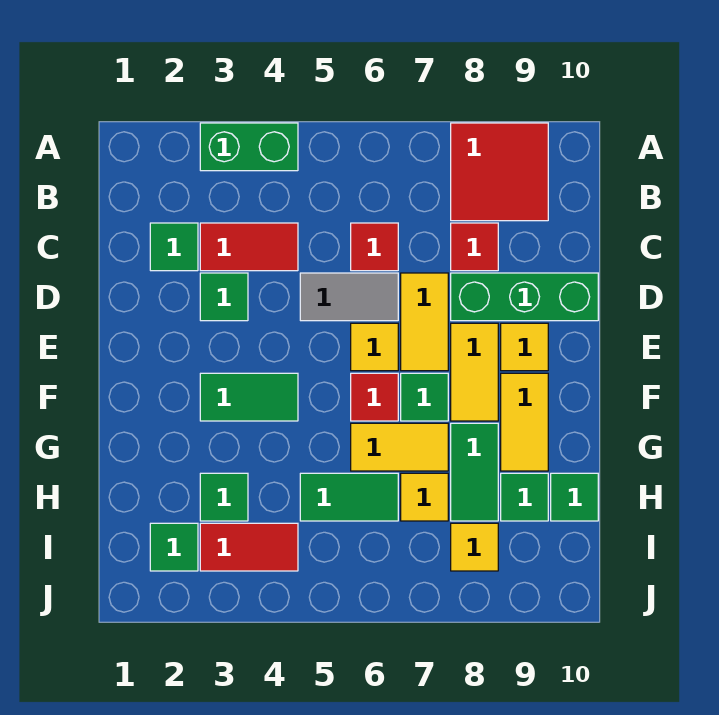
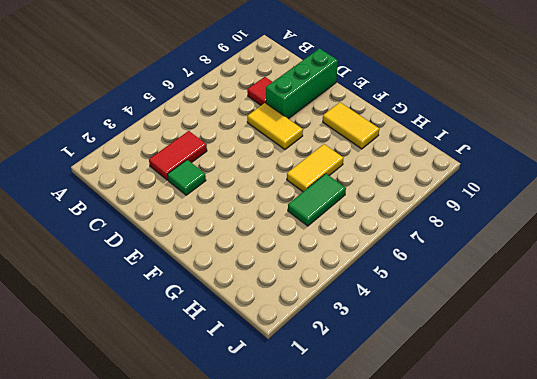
none -> green brick A3:A4 level 1
none -> red tile A8:B9 level 1
none -> green tile C2 level 1

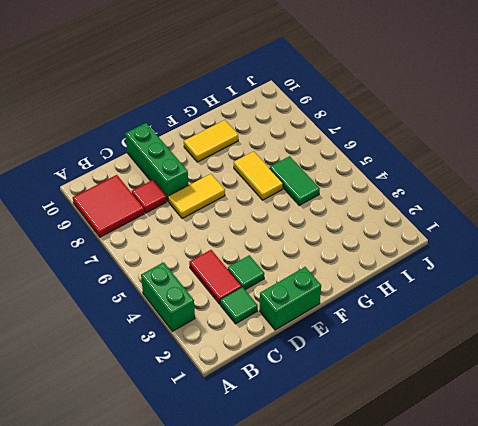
green brick D1:E1 level 1 -> none
none -> red tile C6 level 1
none -> grey tile D5:D6 level 1
none -> yellow tile E6 level 1

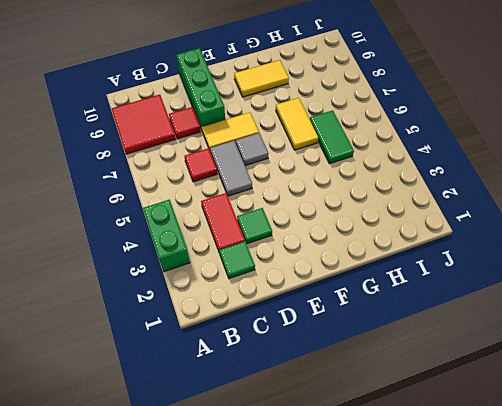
grey tile E6 level 1 -> yellow tile E6 level 1
none -> yellow tile E8:F8 level 1
none -> yellow tile E9 level 1
none -> green tile F3:F4 level 1

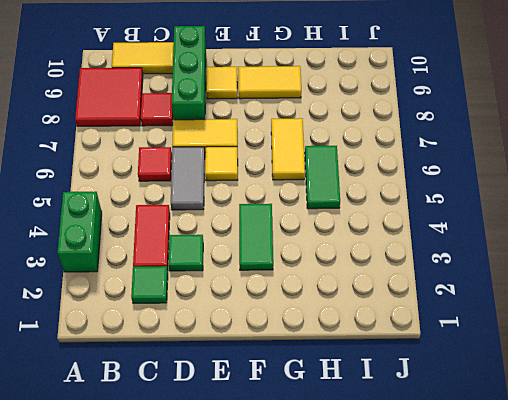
yellow tile B10:C10 level 1 -> yellow tile E8:F8 level 1
none -> red tile F6 level 1
none -> green tile F7 level 1
none -> green tile G8:H8 level 1

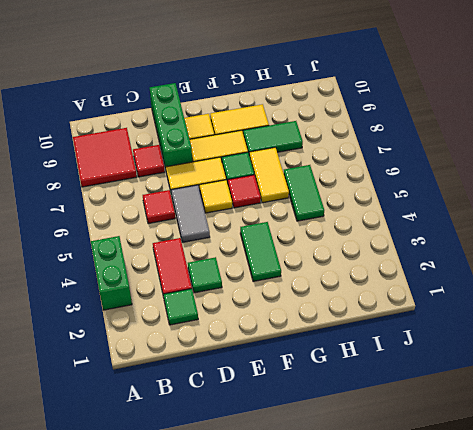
none -> green tile H3 level 1
none -> yellow tile H7 level 1
none -> green tile H9 level 1

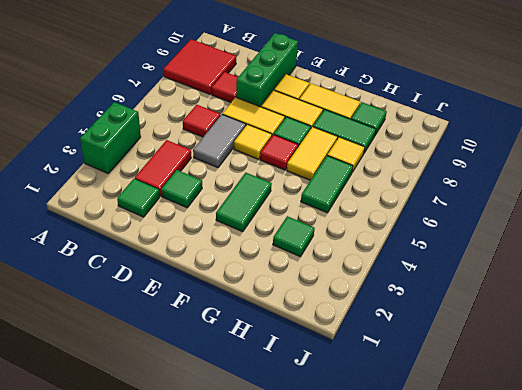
none -> green tile H10 level 1
none -> green tile I2 level 1
none -> red tile I3:I4 level 1

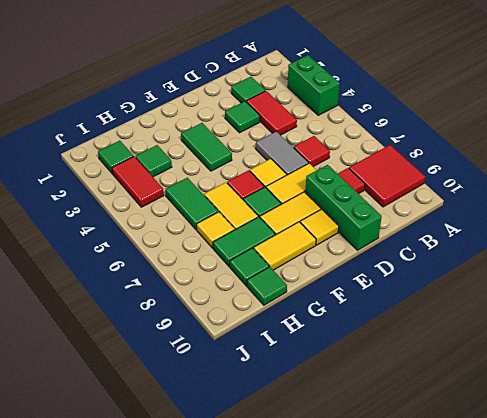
none -> yellow tile I8 level 1

